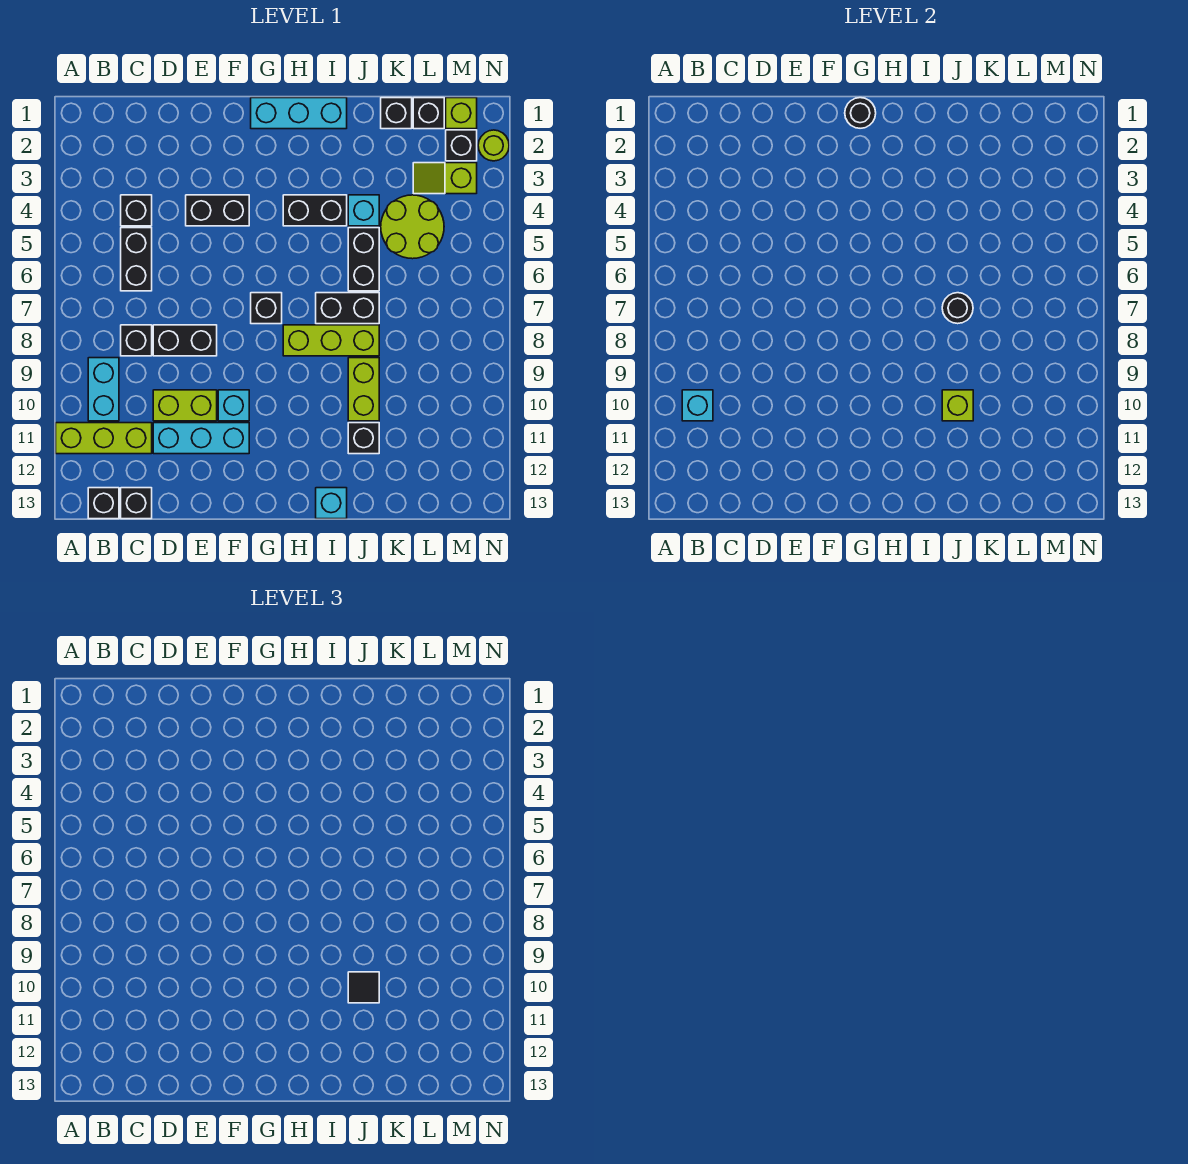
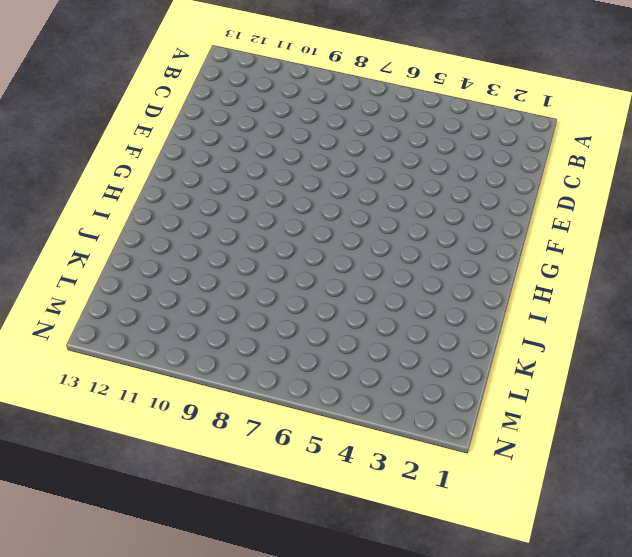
none -> lime brick A11:C11 level 1
none -> cyan brick B9:B10 level 1
none -> black brick B13 level 1
none -> black brick C4 level 1

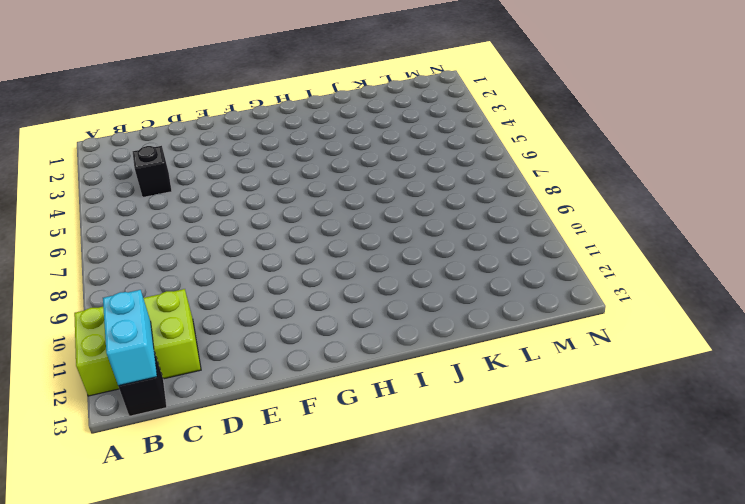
lime brick A11:C12 level 1 -> lime brick A11:C11 level 1
cyan brick B12:B13 level 2 -> cyan brick B9:B10 level 1
none -> black brick C5:C6 level 1
none -> black brick C8 level 1
none -> black brick C13 level 1
none -> black brick D8:E8 level 1

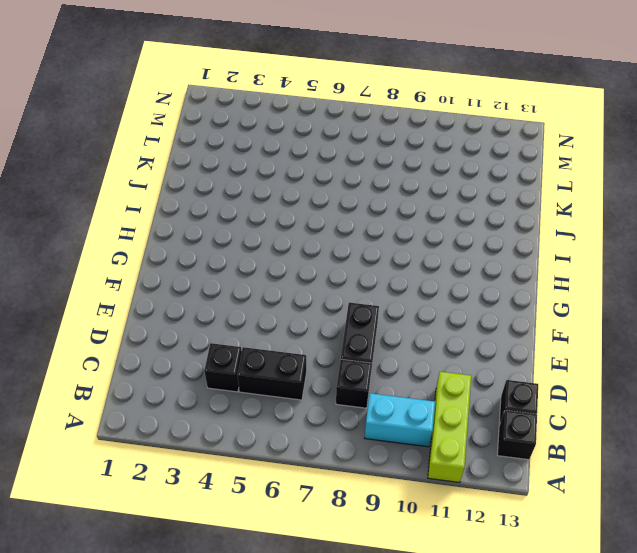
none -> lime brick D10:E10 level 1
none -> cyan brick D11:F11 level 1
none -> black brick E4:F4 level 1
none -> cyan brick F10 level 1

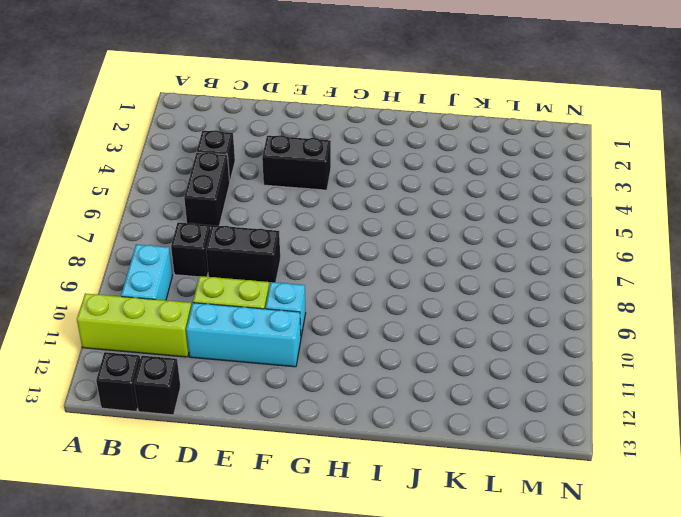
none -> cyan brick G1:I1 level 1
none -> black brick G7 level 1
none -> black brick H4:I4 level 1
none -> lime brick H8:J8 level 1

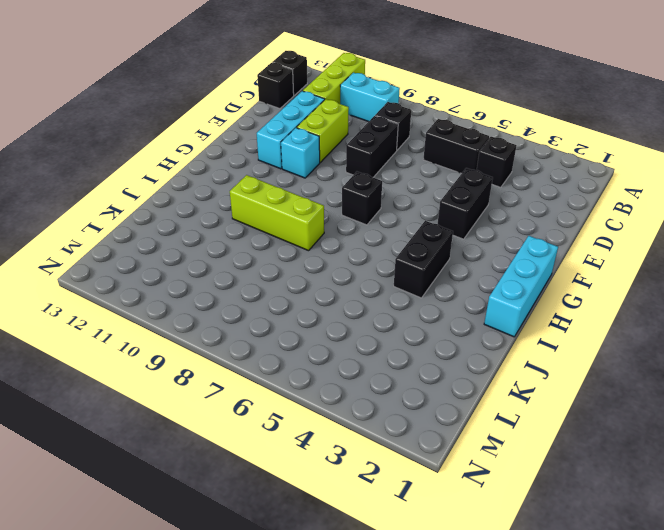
lime brick I8:I10 level 1 -> lime brick H8:J8 level 1
none -> black brick I7:J7 level 1
none -> cyan brick I13 level 1
none -> cyan brick J4 level 1
none -> black brick J5:J6 level 1

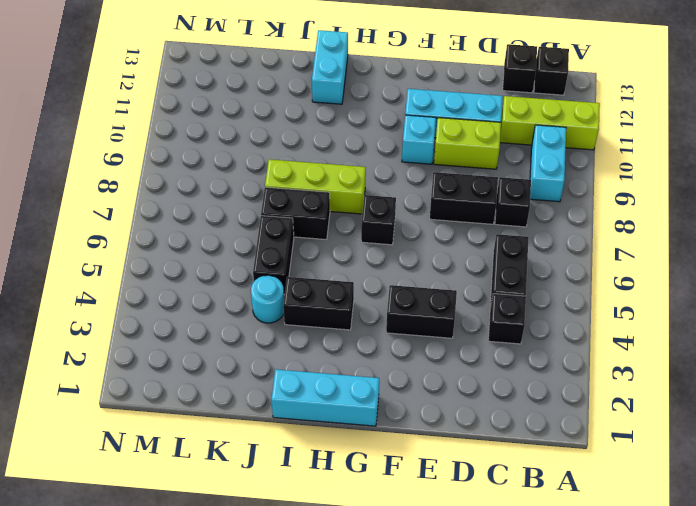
cyan brick I12:I13 level 1 -> cyan brick I13 level 1
cyan round brick J4 level 1 -> cyan brick J4 level 1
none -> lime brick J9:J10 level 1
none -> black brick J11 level 1
none -> black brick K1 level 1
none -> lime round brick K4:L5 level 1

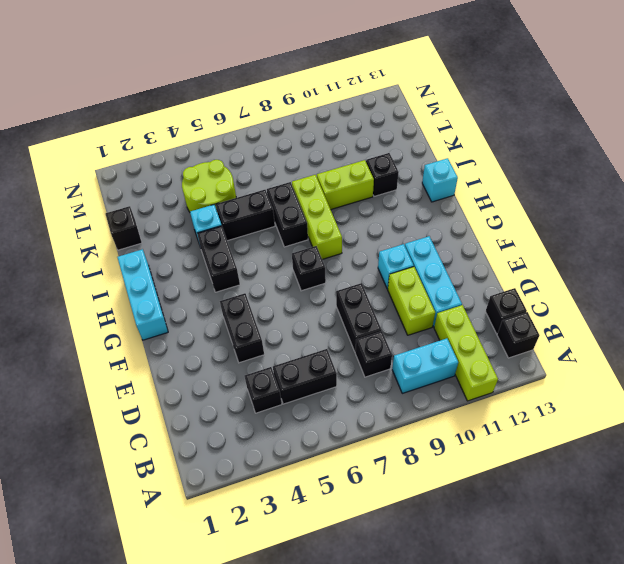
none -> black brick L1 level 1
none -> lime slope L3:M3 level 1 top M
none -> lime brick M1 level 1
none -> black brick M2 level 1

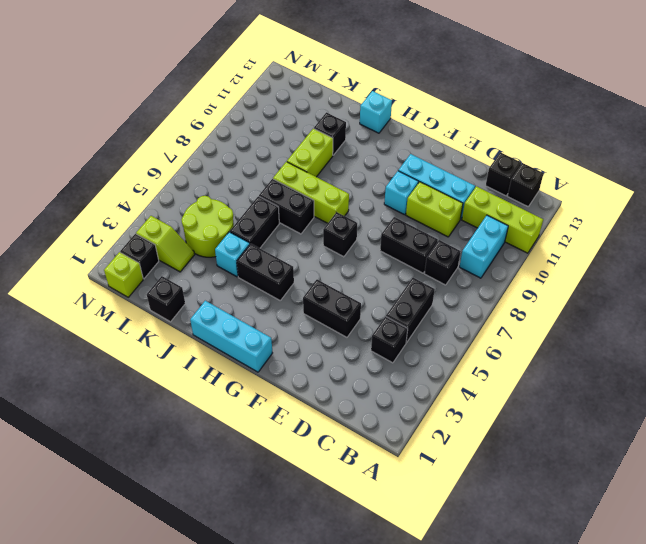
none -> black brick L1 level 1
none -> lime round brick N2 level 1
none -> cyan brick B10 level 2
none -> black round brick G1 level 2

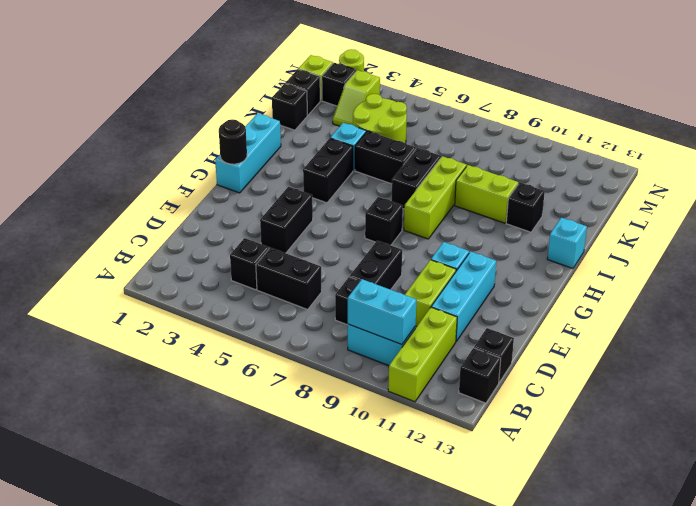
cyan brick B9:B10 level 2 -> cyan brick B10 level 2
none -> black round brick J7 level 2
none -> lime brick J10 level 2
none -> black tile J10 level 3

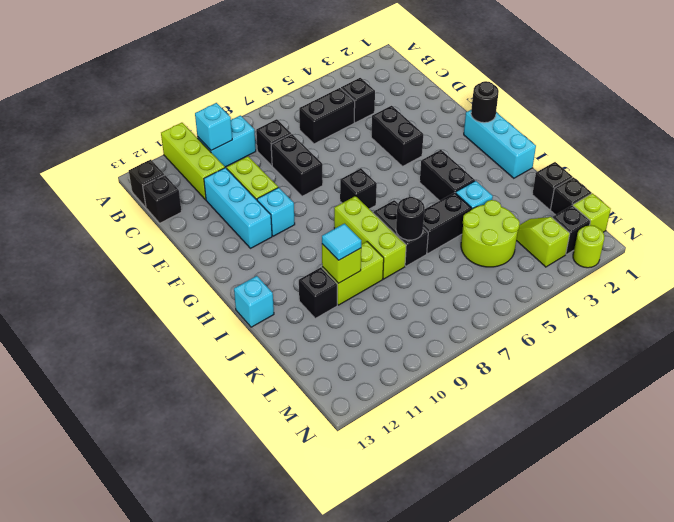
cyan tile J10 level 3 -> black tile J10 level 3

